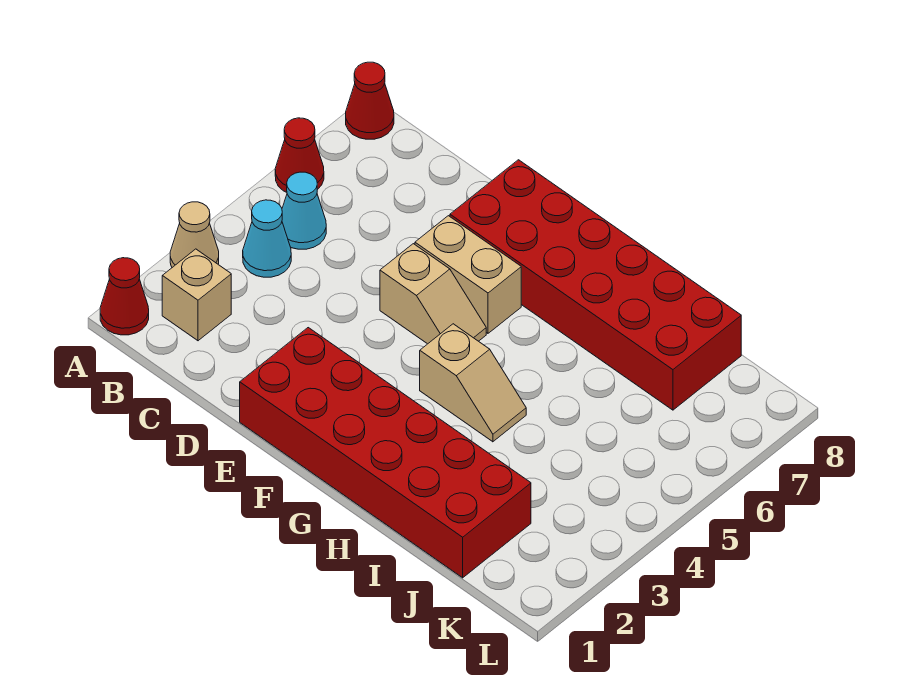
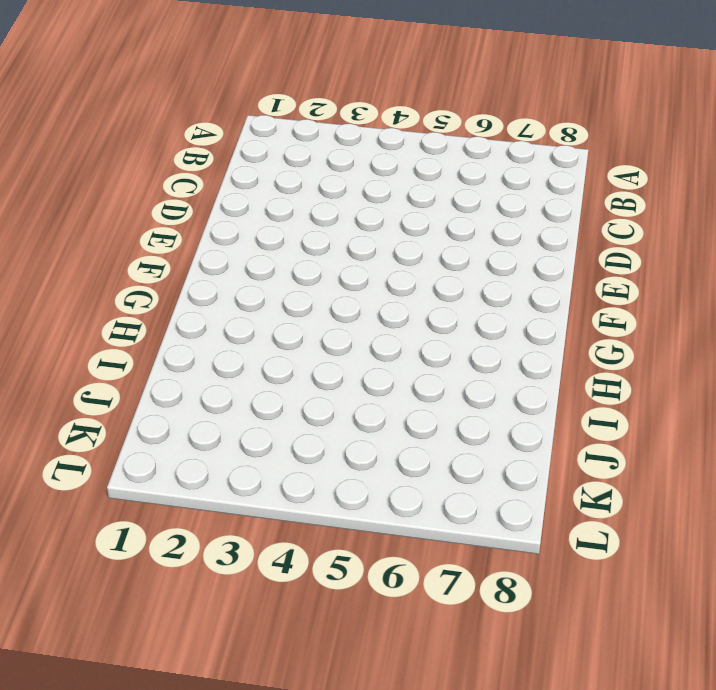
none -> red cone A1 level 1
none -> tan cone A3 level 1
none -> red cone A6 level 1

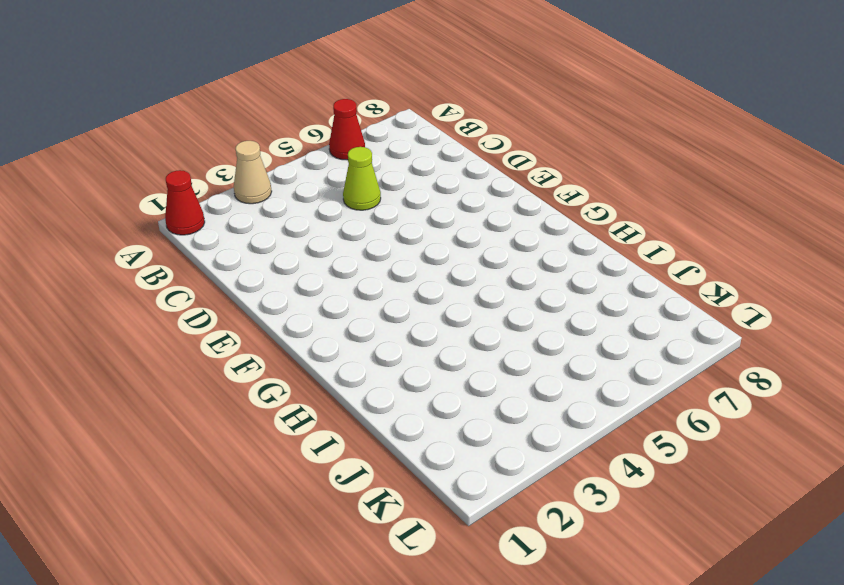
lime cone C5 level 1 -> none
none -> red cone A8 level 1
none -> tan brick B2 level 1
none -> cyan cone B4 level 1

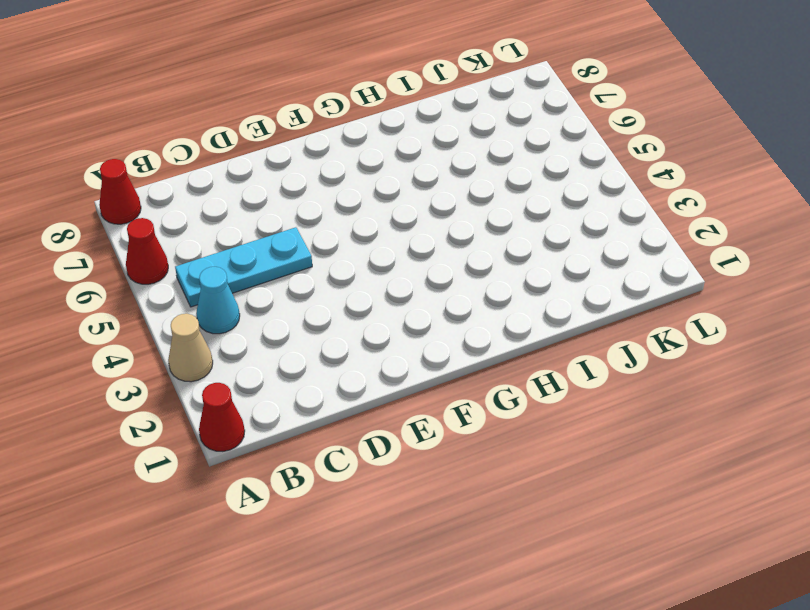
cyan plate B5:D5 level 1 -> cyan cone B5 level 1
none -> tan brick B2 level 1
none -> red brick E1:J2 level 1
none -> tan slope E5:F5 level 1 top E

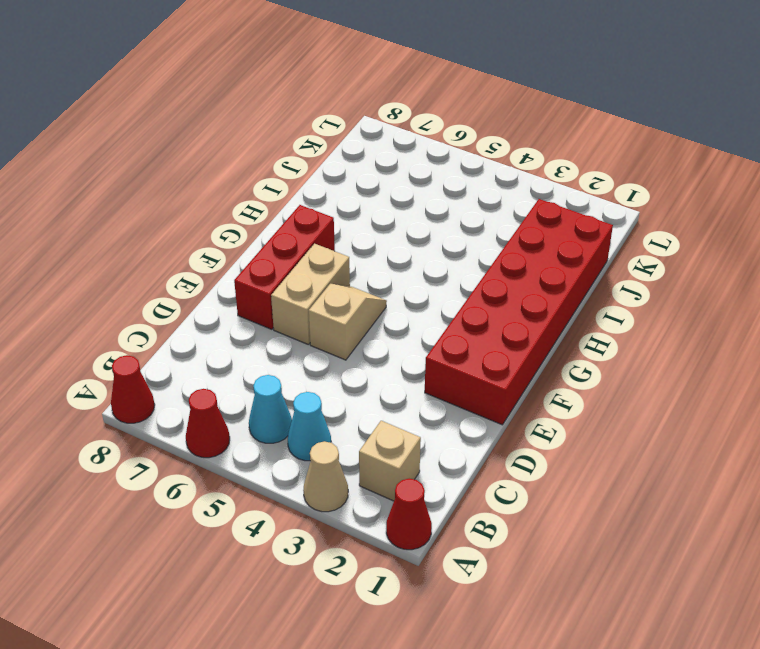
red brick E7:G7 level 1 -> red brick E7:J8 level 1
none -> tan slope G4:H4 level 1 top G

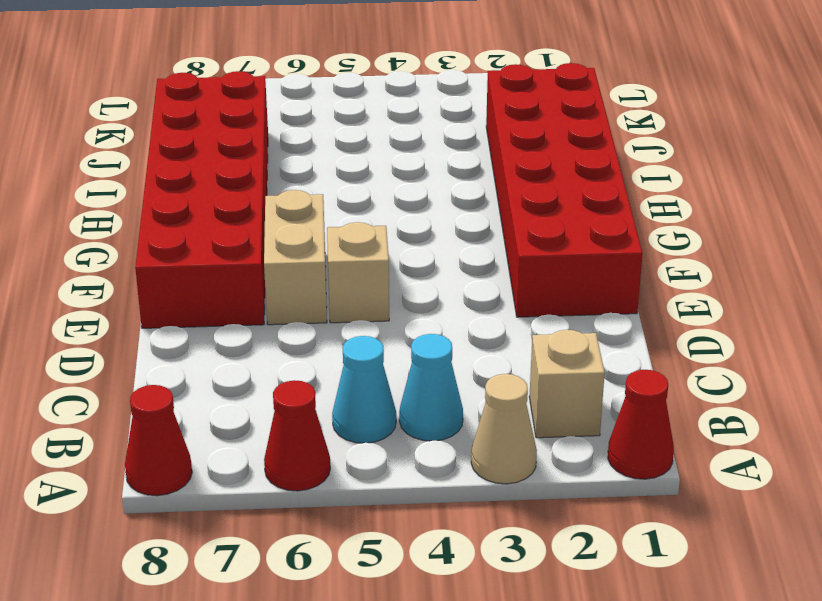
none -> tan slope G4:H4 level 1 top G

